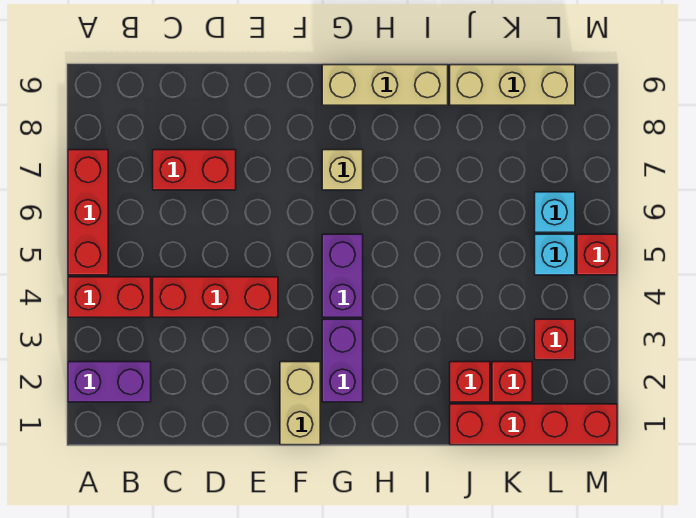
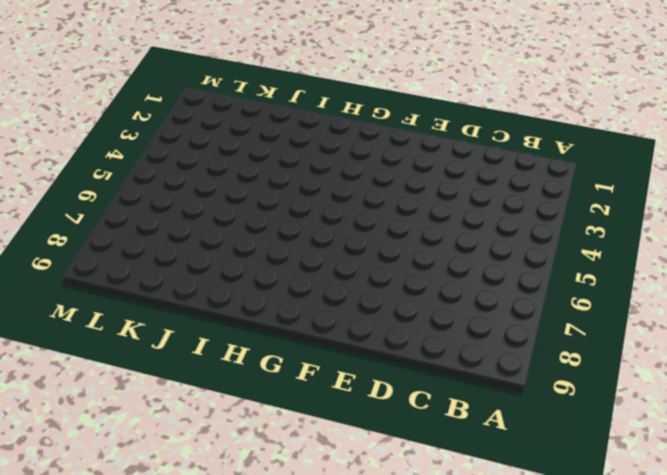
none -> purple brick A2:B2 level 1
none -> red brick A4:B4 level 1
none -> red brick A5:A7 level 1

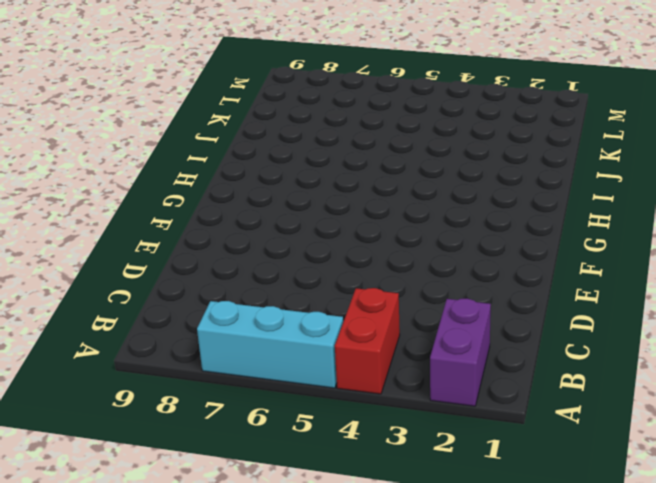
cyan brick A5:A7 level 1 -> red brick A5:A7 level 1
none -> red brick C4:E4 level 1
none -> red brick C7:D7 level 1
none -> tan brick F1:F2 level 1

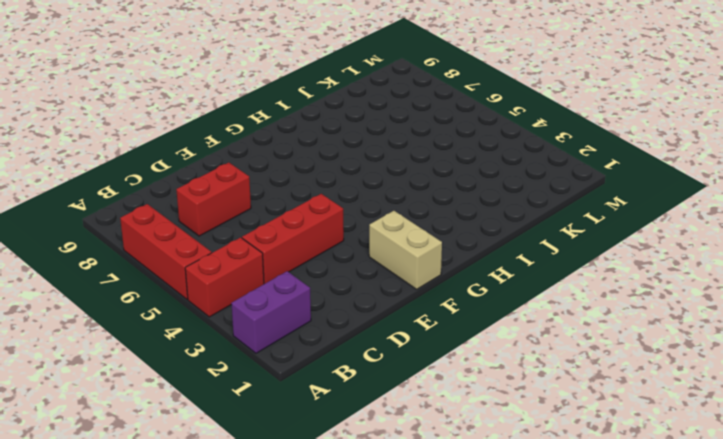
none -> purple brick G2:G3 level 1
none -> purple brick G4:G5 level 1
none -> tan brick G7 level 1

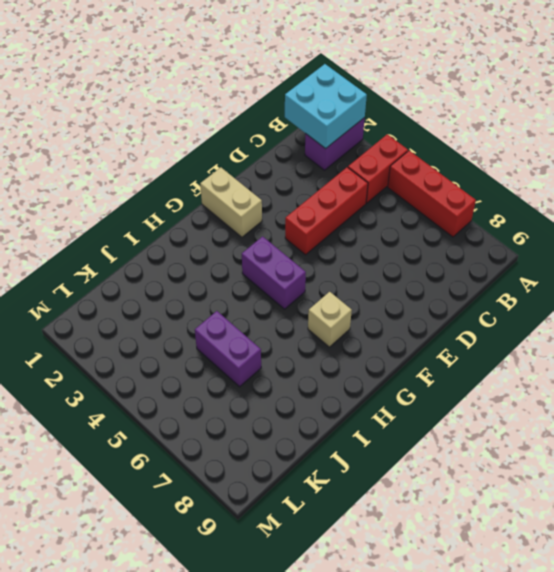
cyan brick A1:B2 level 2 -> none
purple brick J5:J6 level 1 -> purple brick G2:G3 level 1
none -> red brick C7:D7 level 1
none -> tan brick G9:I9 level 1
none -> red brick J1:M1 level 1

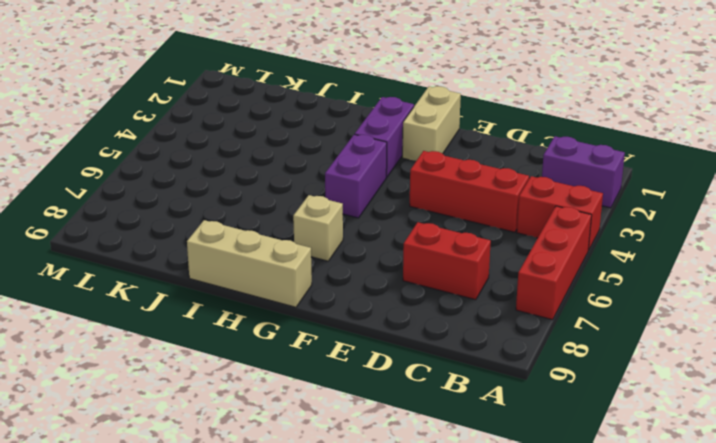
none -> red brick J1:M1 level 1
none -> red brick J2 level 1
none -> tan brick J9:L9 level 1

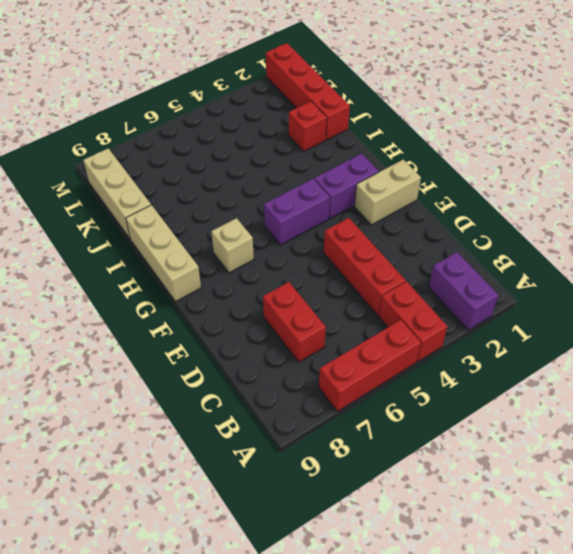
none -> red brick K2 level 1
none -> red brick L3 level 1
none -> cyan brick L5 level 1

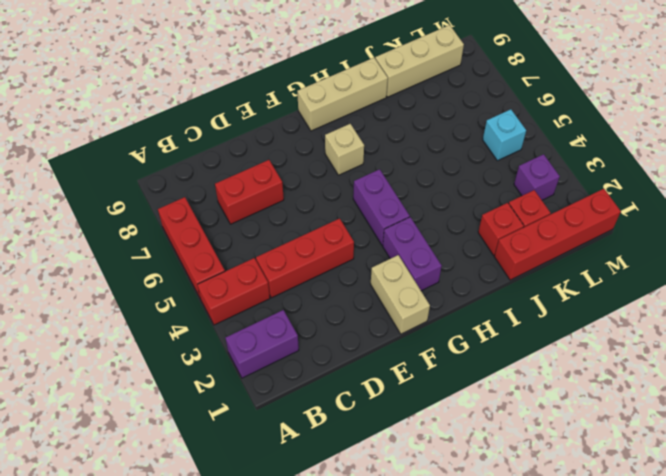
purple brick L3 level 1 -> red brick L3 level 1
none -> cyan brick L6 level 1
none -> red brick M5 level 1

